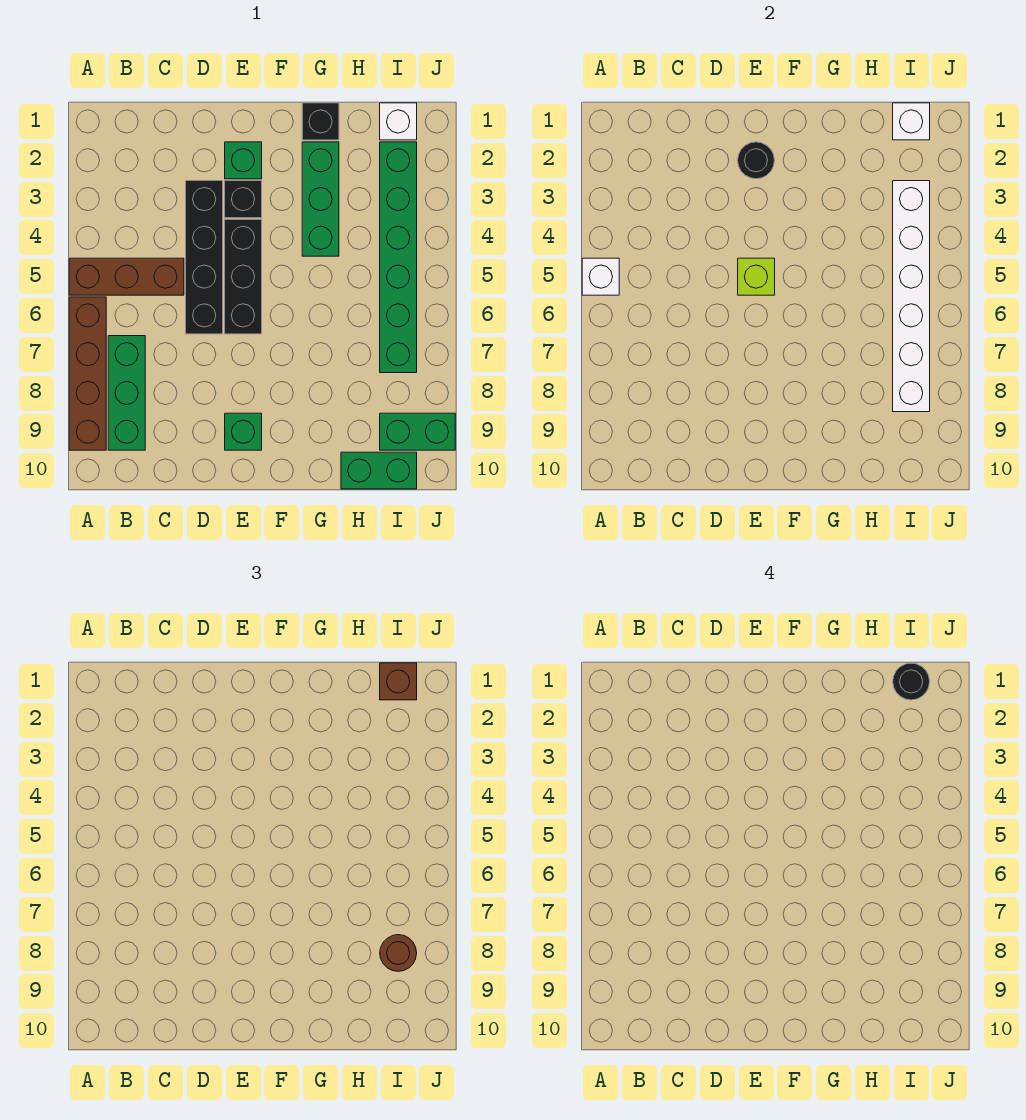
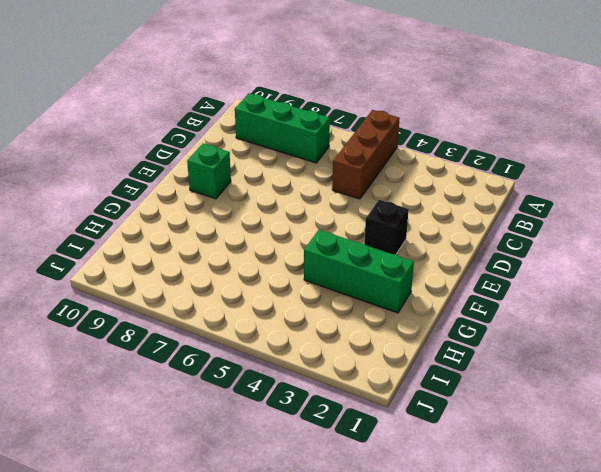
none -> brown brick A6:A9 level 1
none -> black brick D3:D6 level 1
none -> green brick E2 level 1

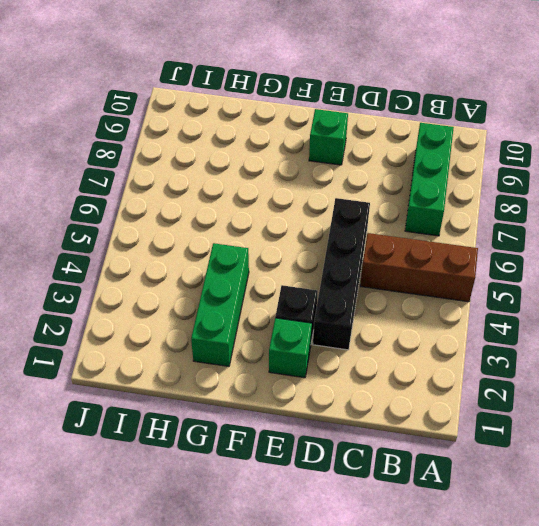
none -> brown brick A6:A9 level 1
none -> black brick E4:E6 level 1
none -> black brick G1 level 1

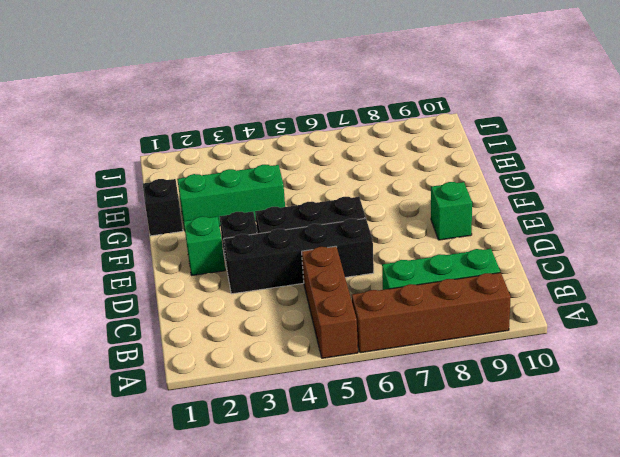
none -> green brick H10:I10 level 1
none -> white brick I1 level 1
none -> green brick I2:I7 level 1

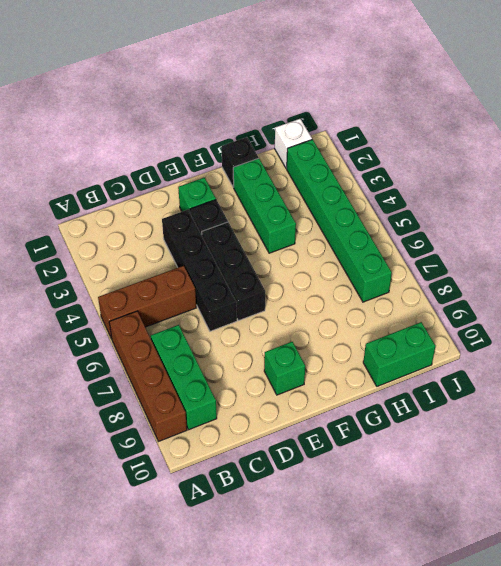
none -> green brick I9:J9 level 1
none -> white brick A5 level 2
none -> black round brick E2 level 2

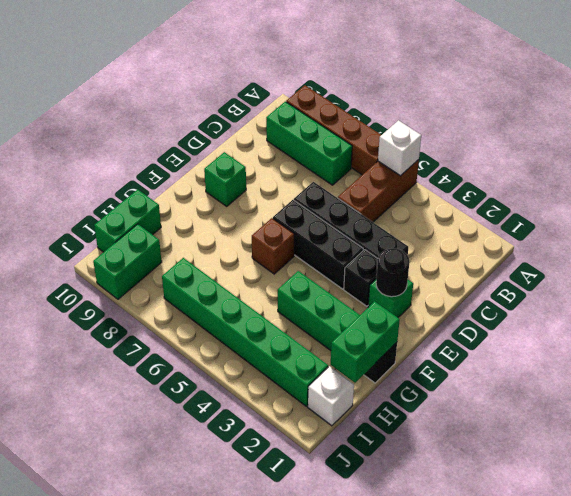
brown brick F6 level 1 -> brown brick I1 level 3
green brick G1:H1 level 2 -> none
none -> lime brick E5 level 2
none -> white brick I1 level 2
none -> white brick I3:I8 level 2

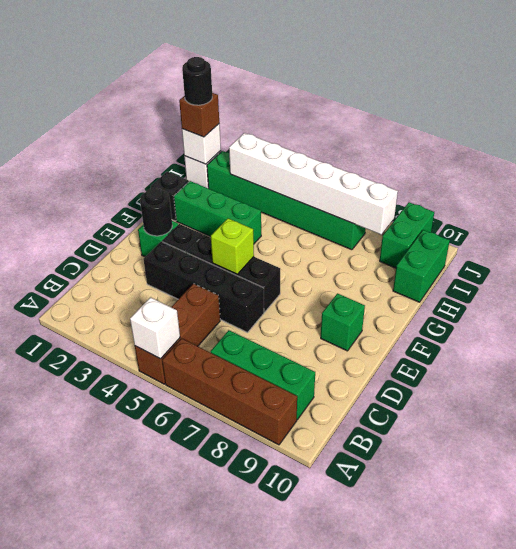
none -> brown round brick I8 level 3

